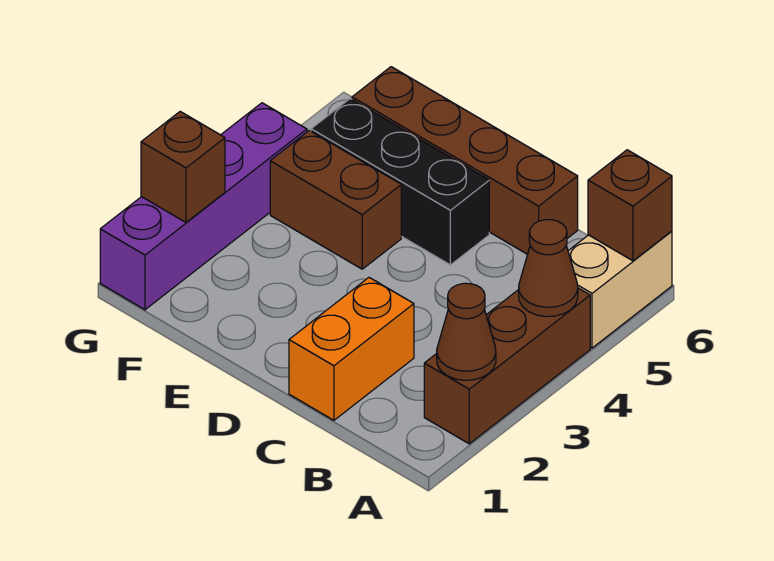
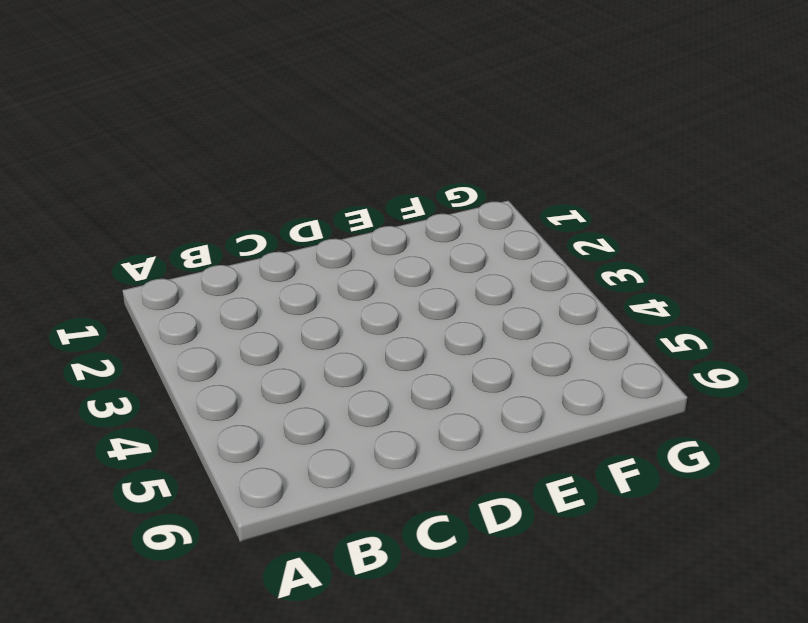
none -> brown brick A2:A4 level 1
none -> tan brick A5:A6 level 1

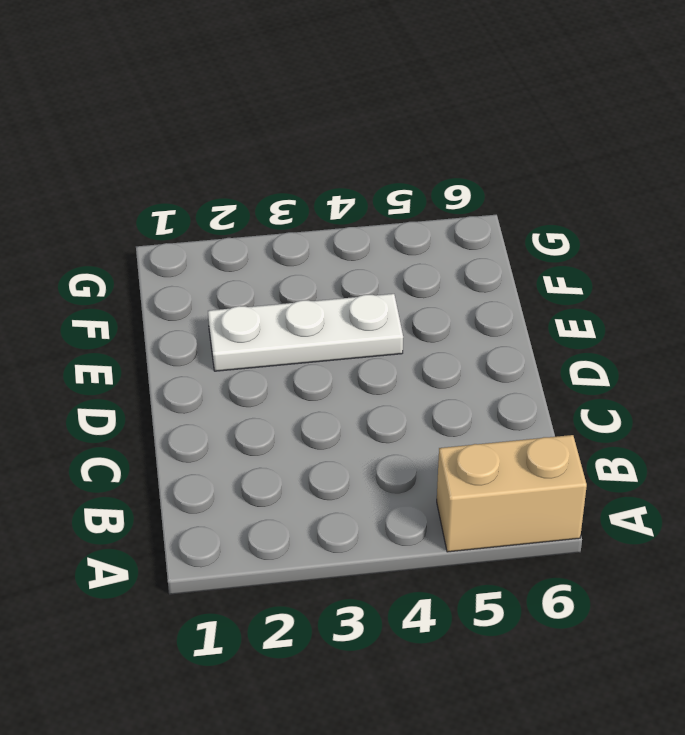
white plate E2:E4 level 1 -> brown brick E4:F4 level 1
none -> brown brick A2:A4 level 1
none -> orange brick C1:C2 level 1

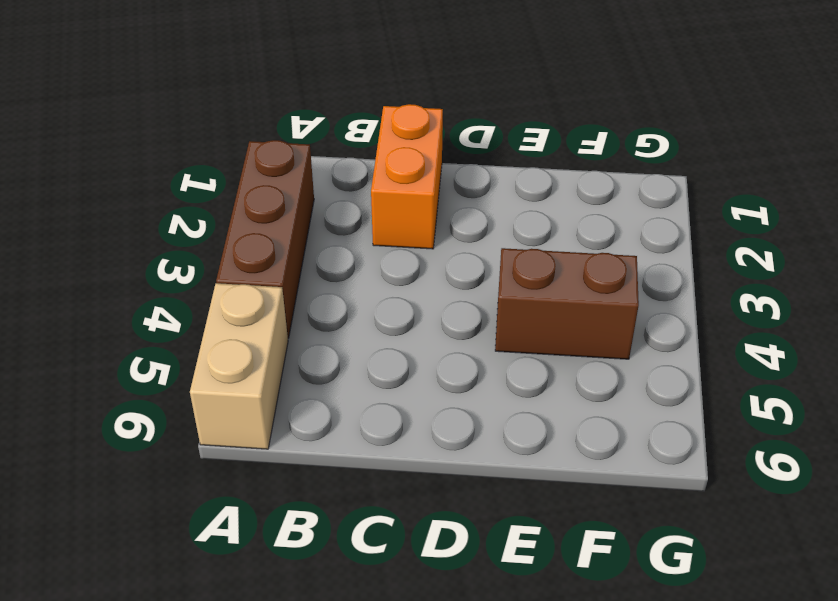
none -> brown brick C6:F6 level 1
none -> black brick D5:F5 level 1

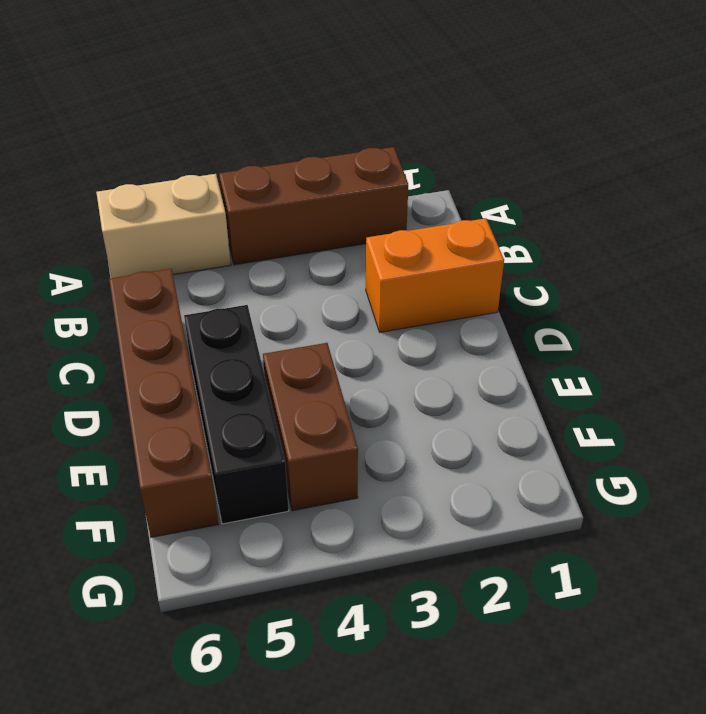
none -> purple brick G1:G4 level 1
none -> brown cone A2 level 2

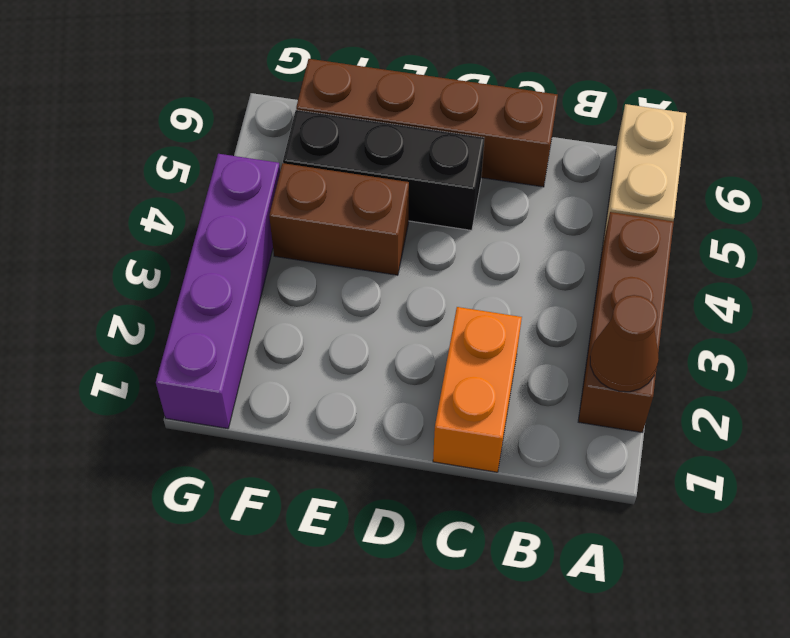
none -> brown cone A4 level 2
none -> brown brick A6 level 2

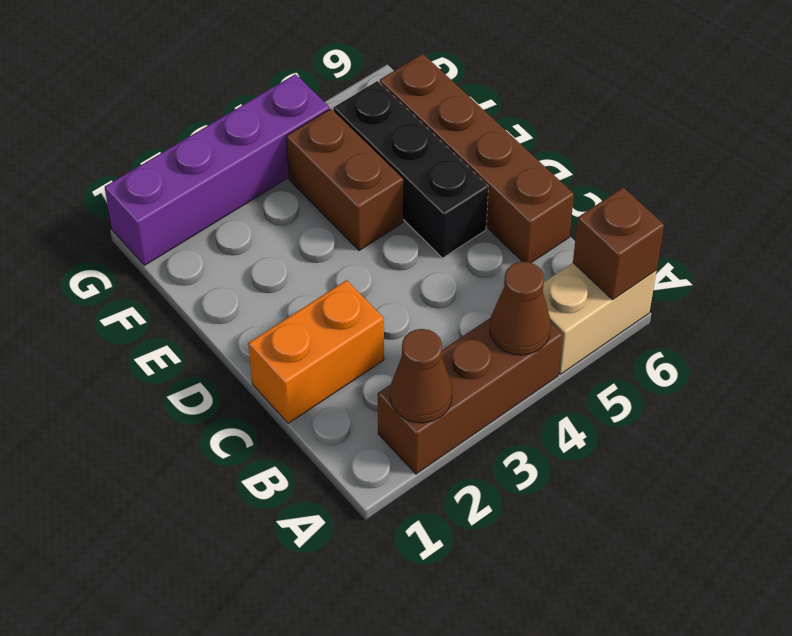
none -> brown brick G2 level 2

